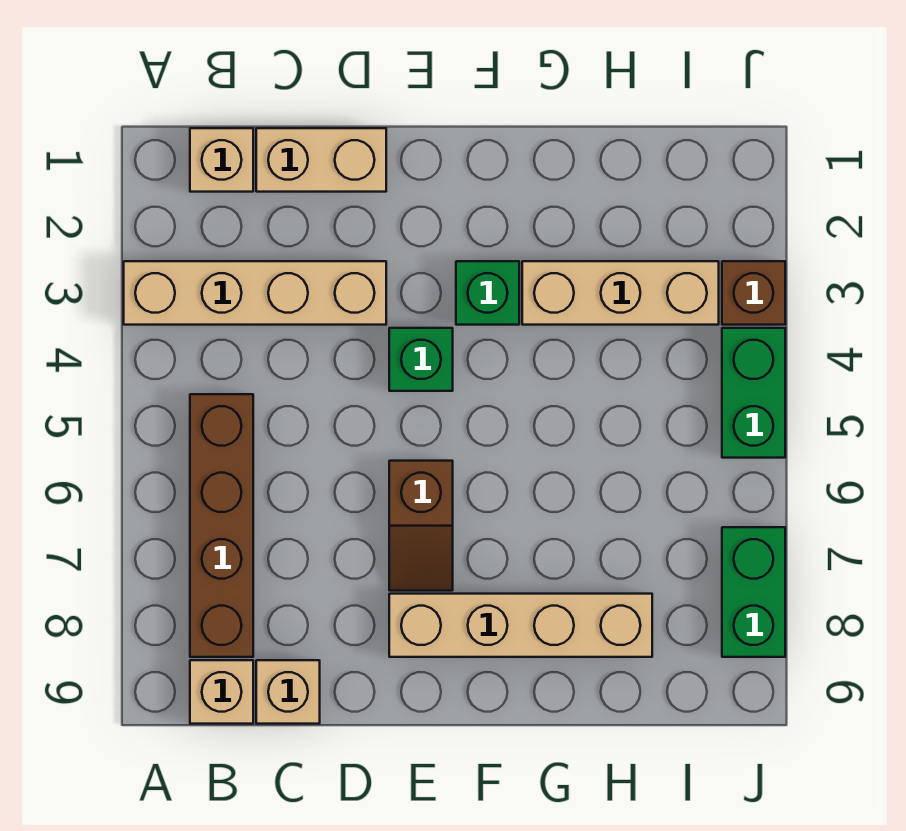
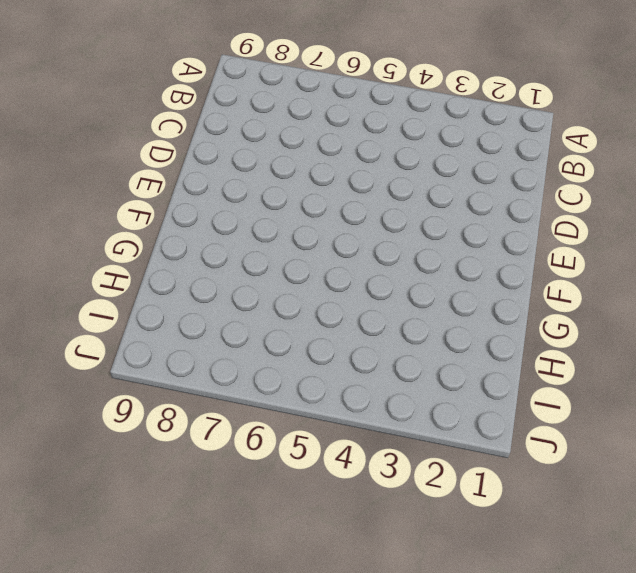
none -> tan brick A3:D3 level 1
none -> tan brick B1 level 1
none -> brown brick B5:B8 level 1

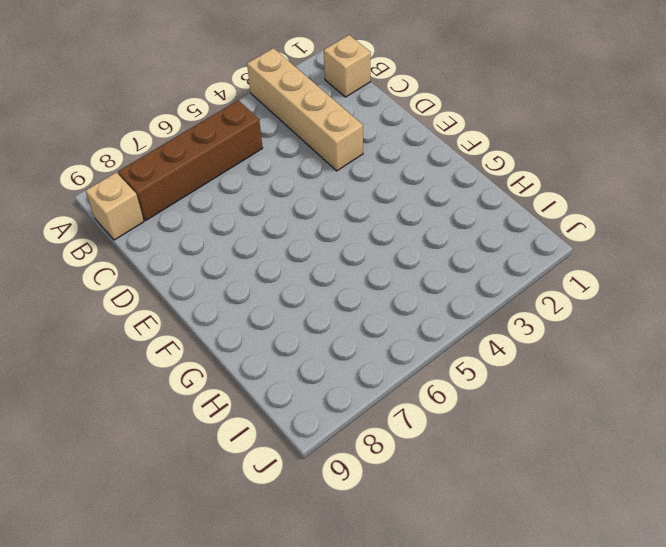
none -> tan brick C1:D1 level 1
none -> tan brick C9 level 1
none -> green brick E4 level 1

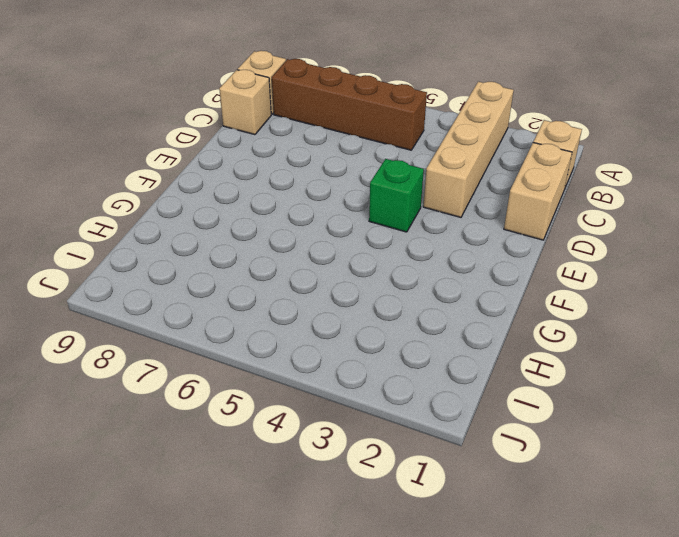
none -> brown slope E6:E7 level 1 top 6
none -> tan brick E8:H8 level 1
none -> green brick F3 level 1

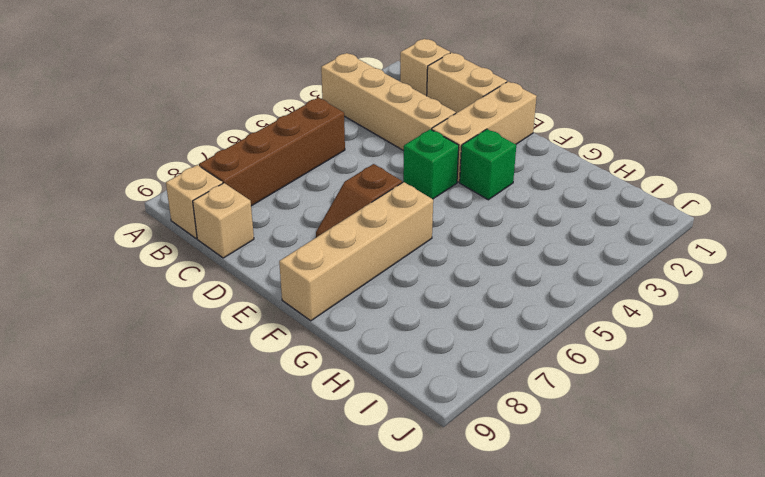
tan brick E1:E3 level 1 -> tan brick G3:I3 level 1
tan brick F6:F9 level 1 -> tan brick E8:H8 level 1
none -> brown brick J3 level 1
none -> green brick J4:J5 level 1
none -> green brick J7:J8 level 1

